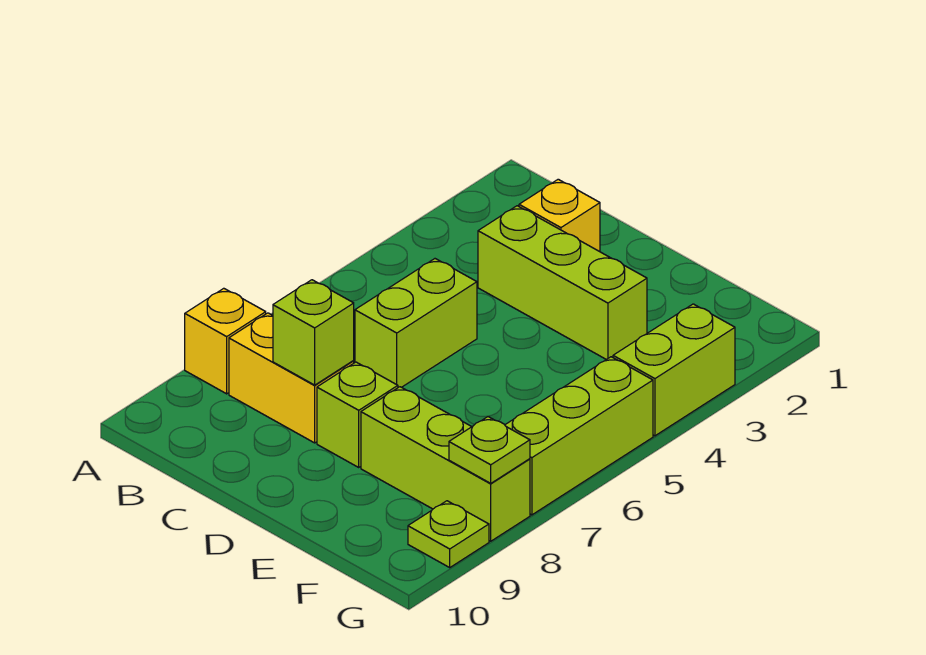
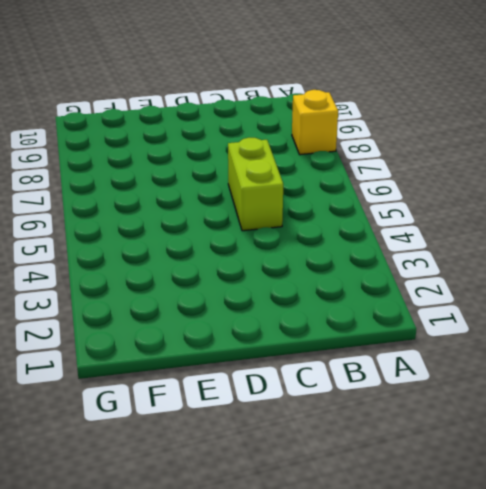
none -> yellow brick B8:C8 level 1
none -> yellow brick C2 level 1
none -> lime brick C3:E3 level 1

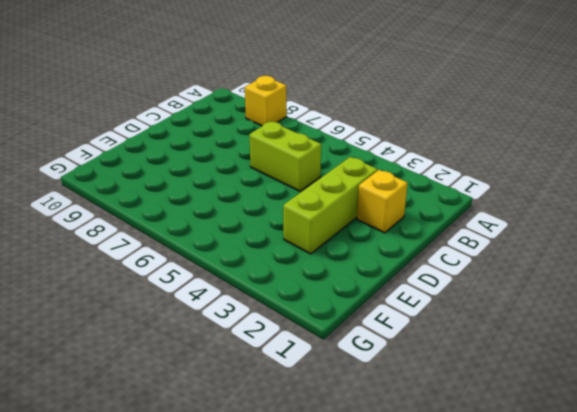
none -> yellow brick B8:C8 level 1
none -> lime brick D8 level 1
none -> lime brick E8:G8 level 1

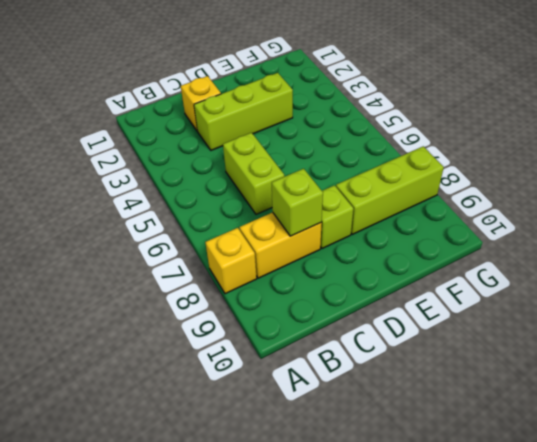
none -> lime brick G3:G4 level 1
none -> lime brick G5:G7 level 1
none -> lime plate G9 level 1

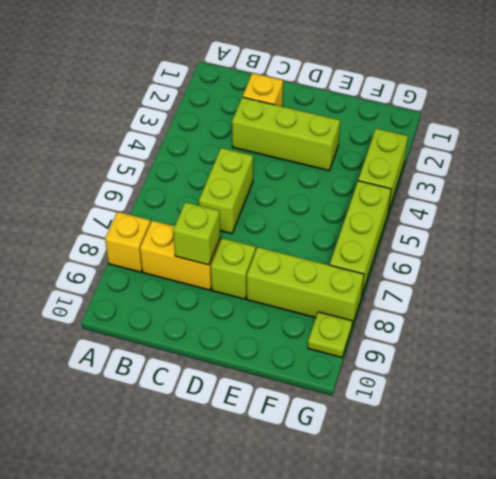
none -> lime plate G8 level 2

